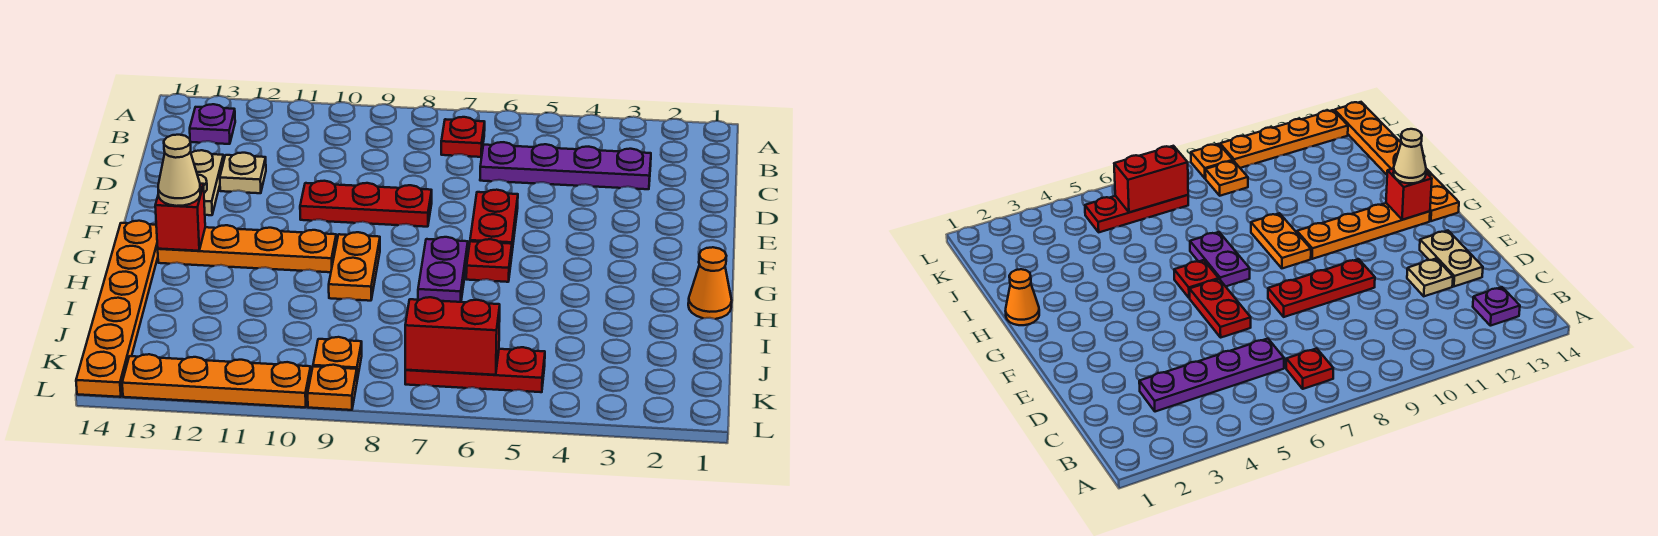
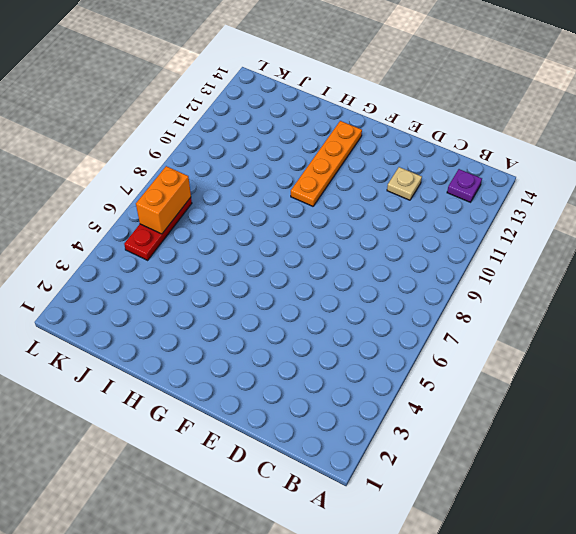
orange brick K6:K7 level 2 -> red brick K6:K7 level 2
none -> red plate B7 level 1
none -> purple plate C3:C6 level 1
none -> tan plate D13:E13 level 1

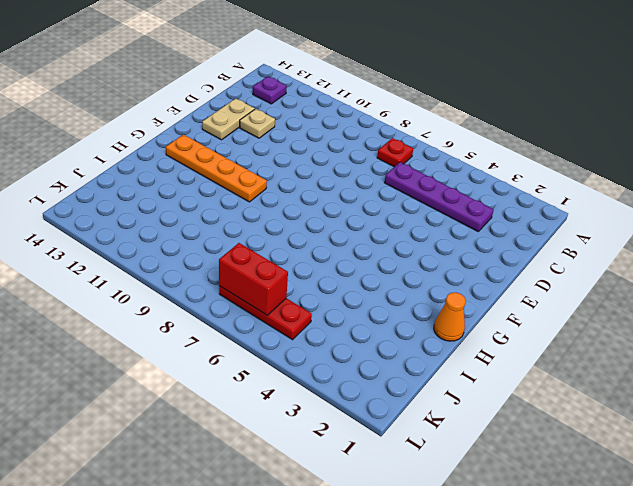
none -> red plate E6:F6 level 1
none -> red plate E8:E10 level 1
none -> red plate G6 level 1

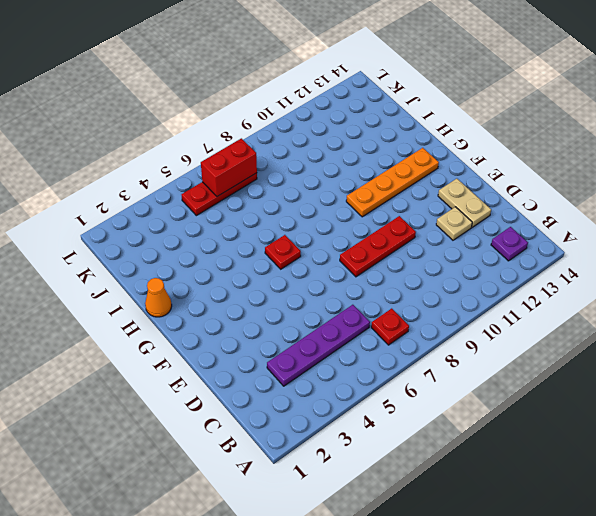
none -> red plate E6:F6 level 1
none -> purple plate G7:H7 level 1
none -> orange plate G9:H9 level 1

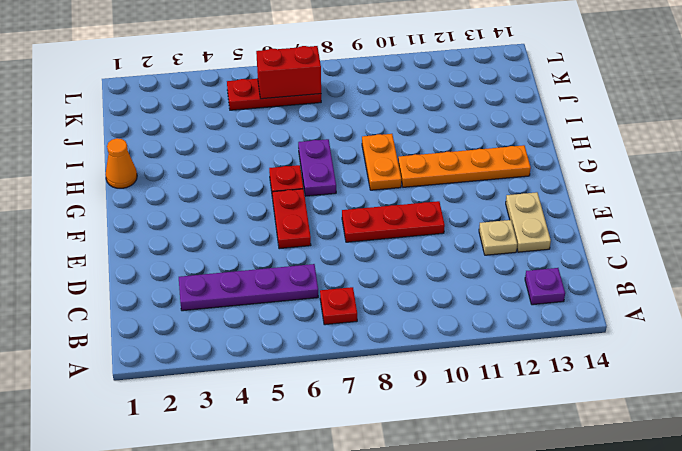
none -> orange plate G14:L14 level 1
none -> orange plate K9 level 1
none -> orange plate L9 level 1

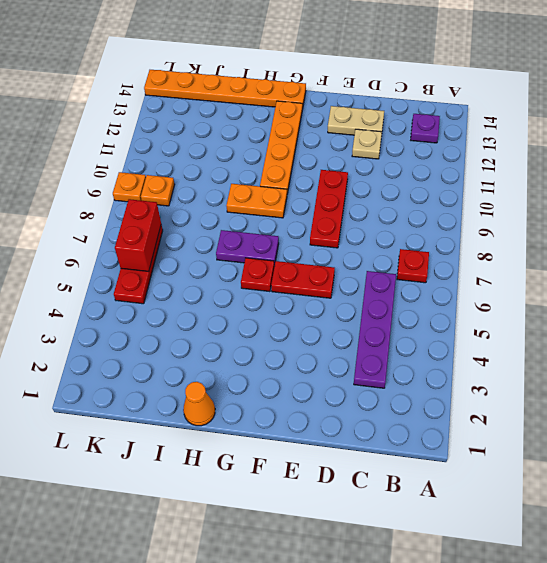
none -> orange plate L10:L13 level 1
none -> red brick G13 level 2
none -> tan cone G13 level 3

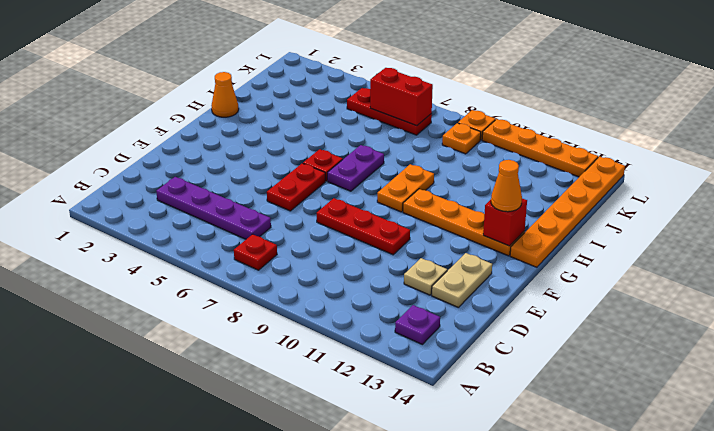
orange cone G13 level 3 -> tan cone G13 level 3

